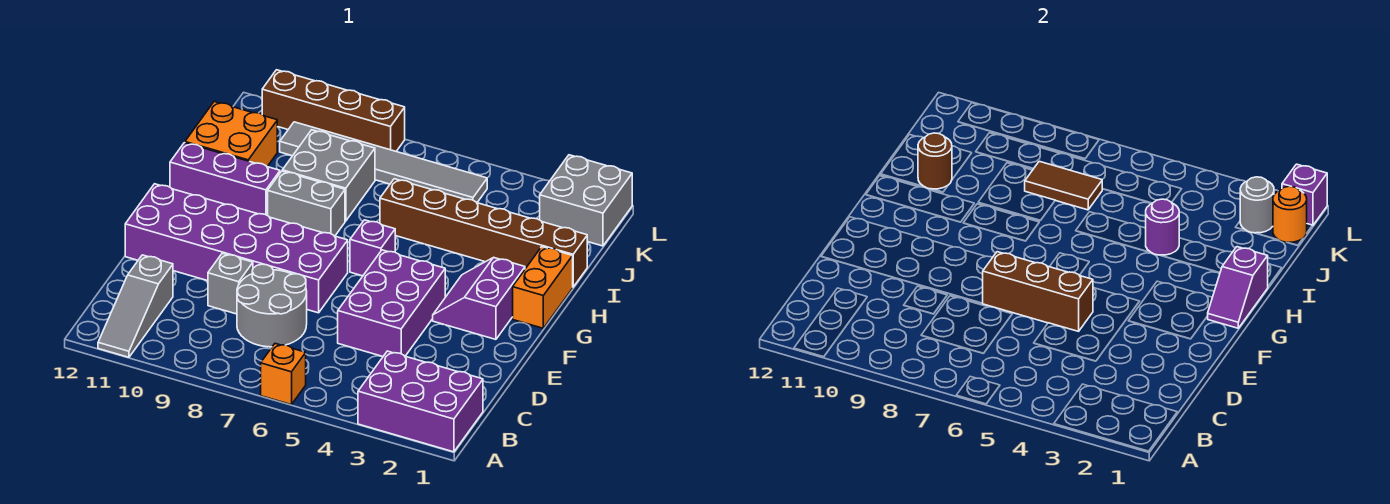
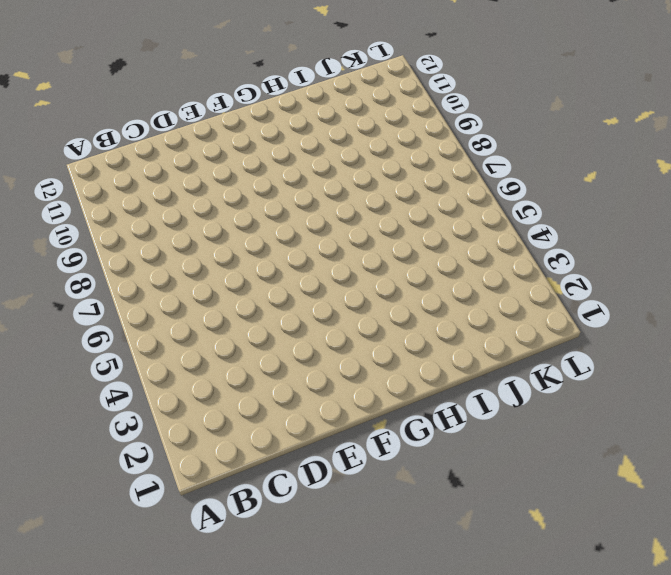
none -> purple brick A1:B3 level 1
none -> orange brick A6 level 1
none -> grey slope A11:C11 level 1 top C

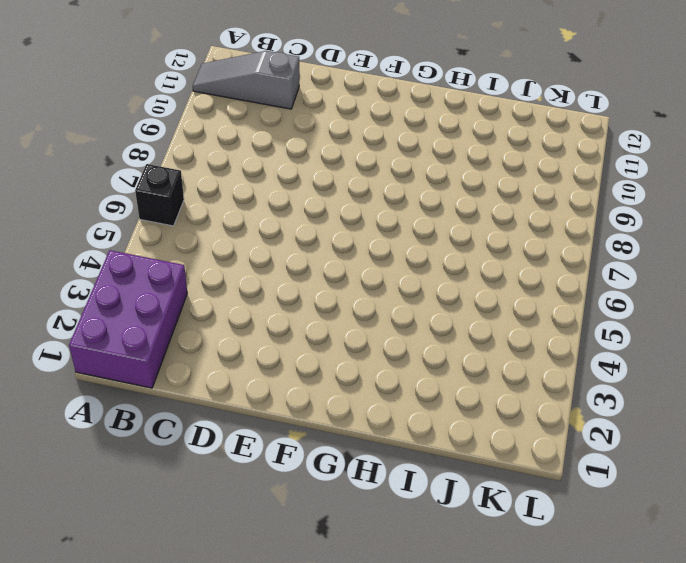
black brick A6 level 1 -> orange brick A6 level 1
none -> grey round brick C7:D8 level 1
none -> purple brick D4:F5 level 1
none -> grey brick D9 level 1

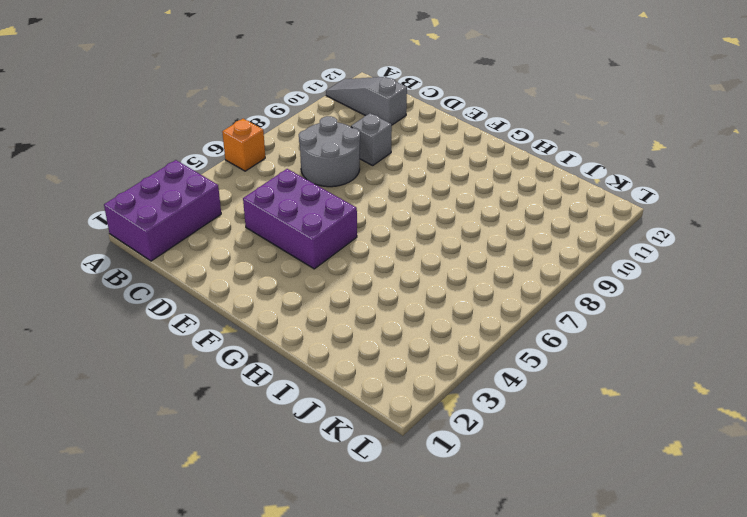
none -> purple brick E7:F12 level 1
none -> purple slope F2:G3 level 1 top 2
none -> orange brick G1:H1 level 1

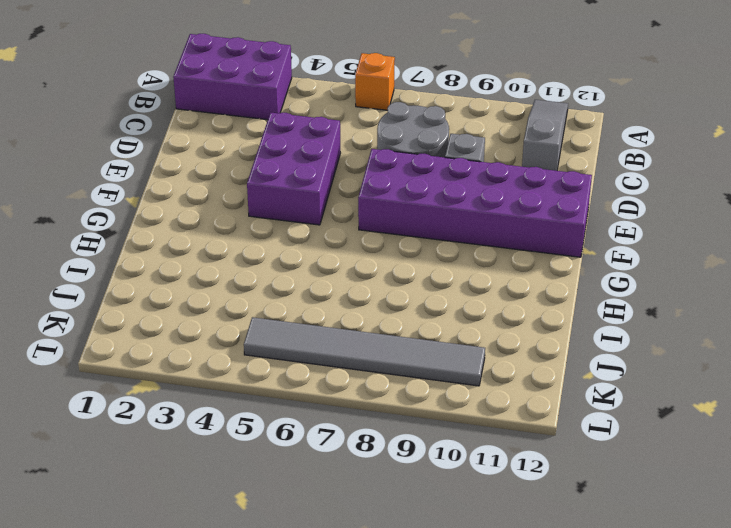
none -> purple slope F2:G3 level 1 top 2
none -> orange brick G1:H1 level 1
none -> purple brick G6 level 1

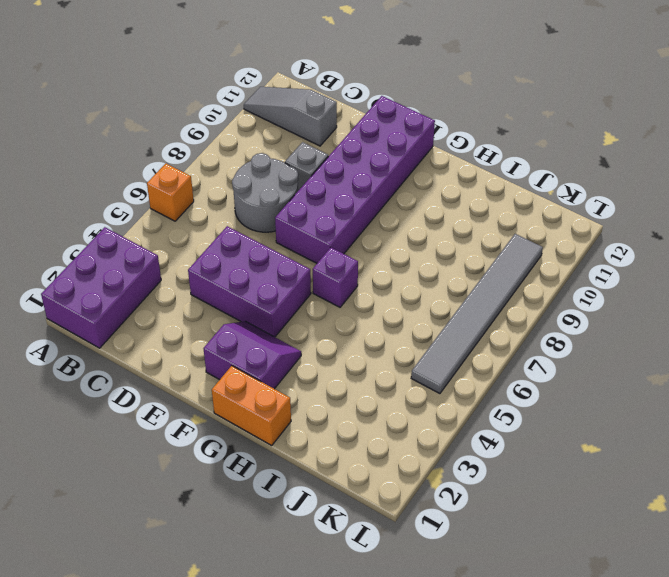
none -> grey brick H8:H9 level 1
none -> purple brick H10:H12 level 1
none -> brown brick I1:I6 level 1

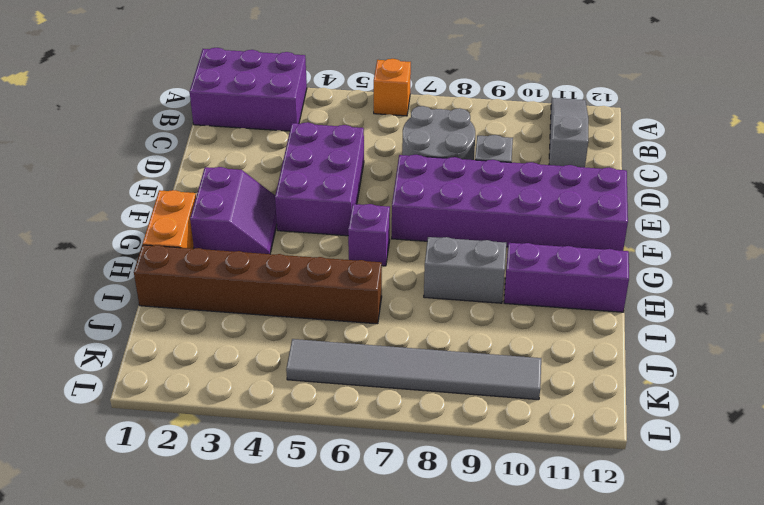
none -> grey brick I8:J9 level 1
none -> orange brick I11:J12 level 1
none -> grey brick K1:L2 level 1

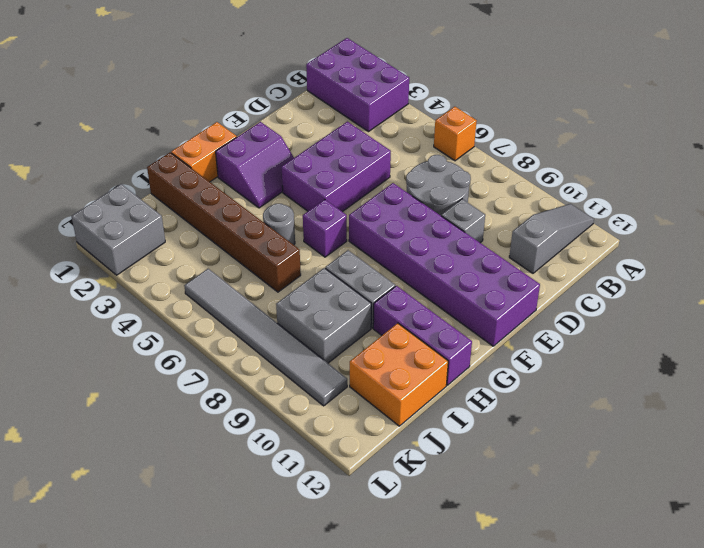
grey round brick H5 level 1 -> grey round brick K2 level 2
none -> brown brick L8:L11 level 1
none -> brown brick E5:E7 level 2
none -> purple slope G1:H1 level 2 top H

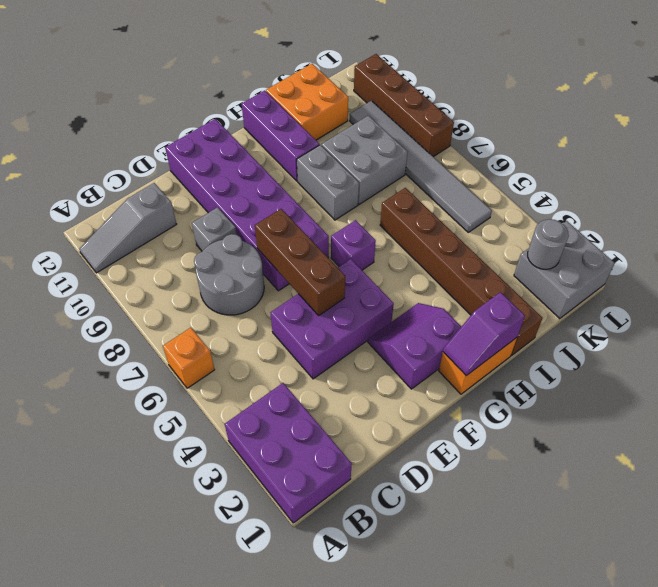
none -> purple round brick I4 level 2
none -> brown round brick I11 level 2
none -> brown tile J7:J8 level 2

